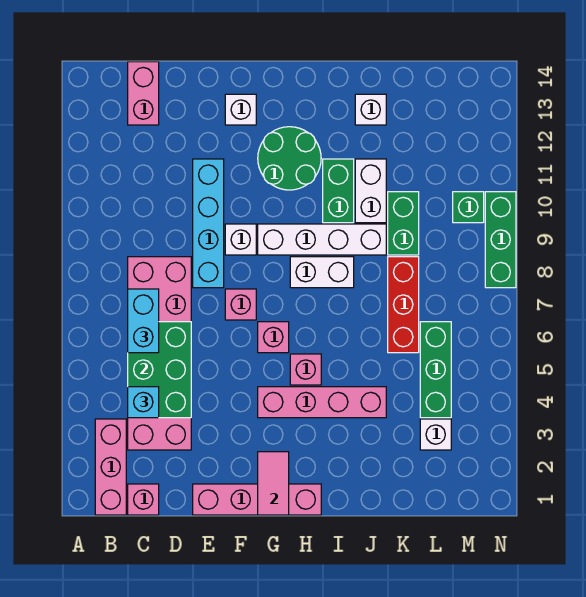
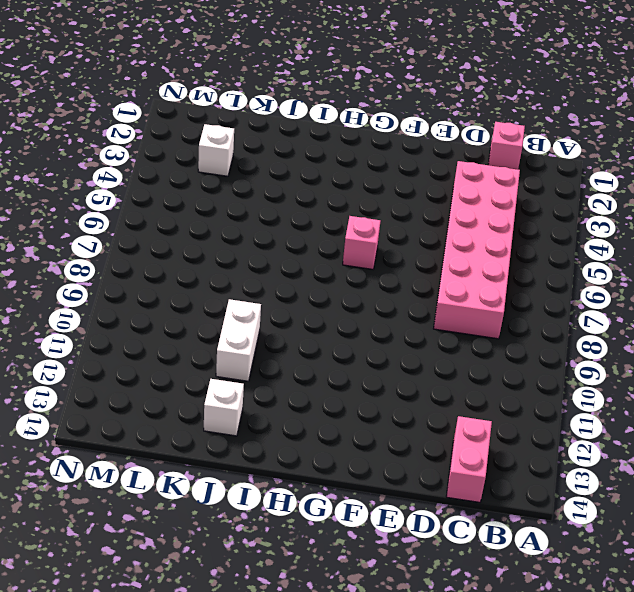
none -> pink brick B1:B3 level 1
none -> pink brick E1:H1 level 1
none -> cyan brick E8:E11 level 1

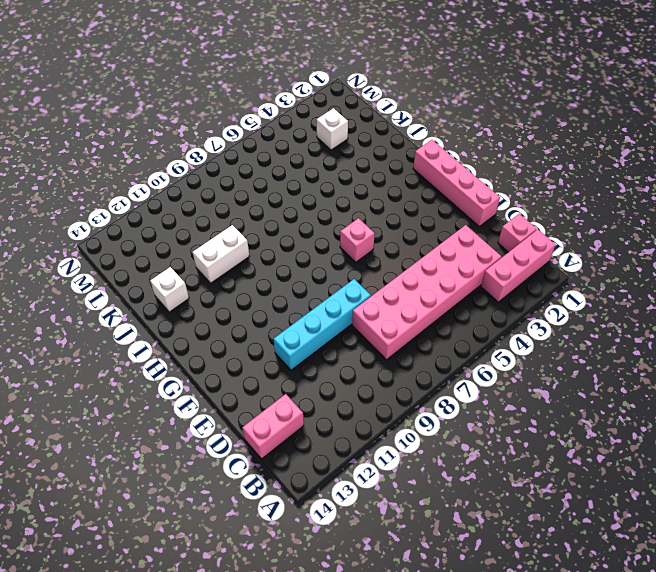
none -> pink brick F7 level 1
none -> white brick F9 level 1
none -> white brick F13 level 1

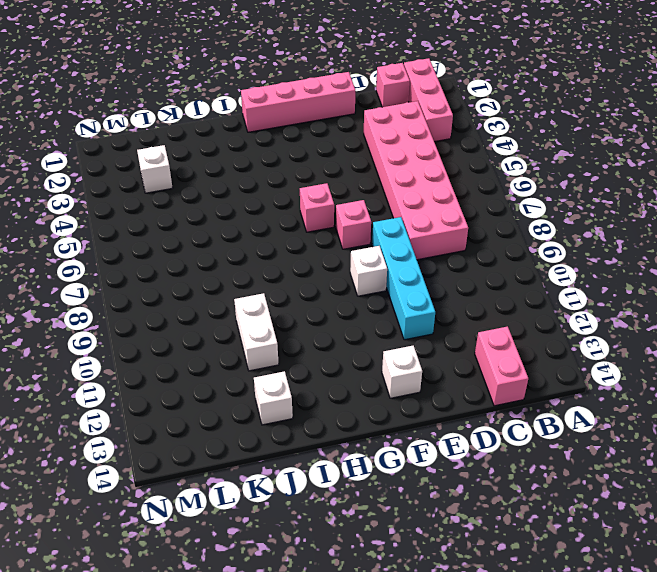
none -> pink brick G4:J4 level 1
none -> white brick G9:J9 level 1
none -> green round brick G11:H12 level 1

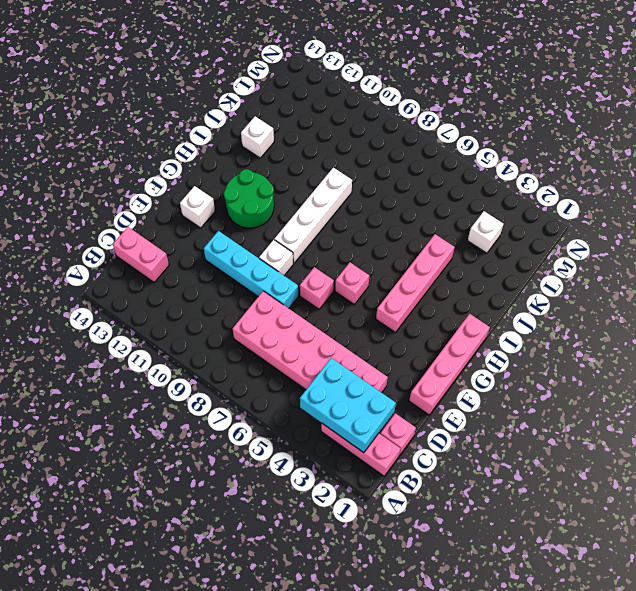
cyan brick B2:C4 level 2 -> green brick C4:D6 level 2
none -> pink brick H5 level 1
none -> white brick H8:I8 level 1
none -> green brick I10:I11 level 1

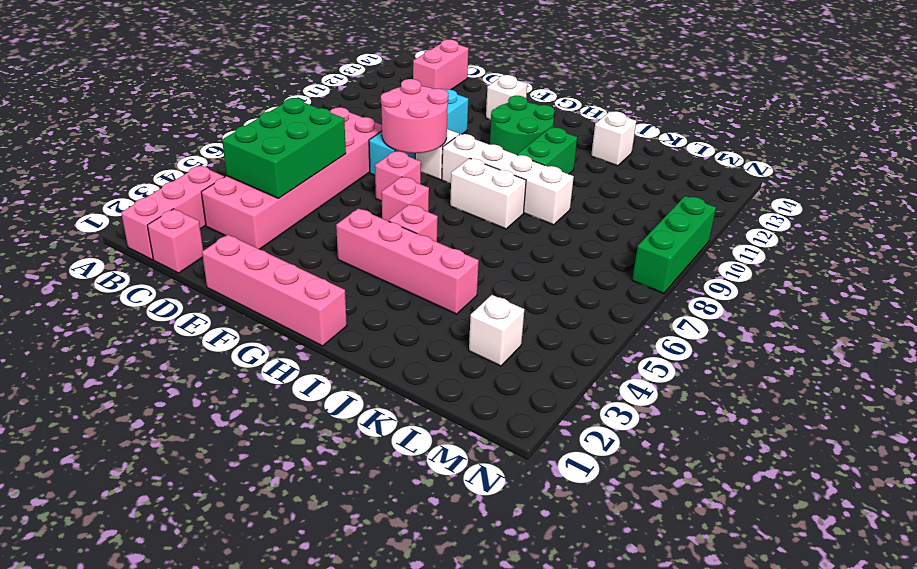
pink round brick E8:F9 level 2 -> none
none -> white brick J10:J11 level 1
none -> red brick K6:K8 level 1
none -> green brick K9:K10 level 1

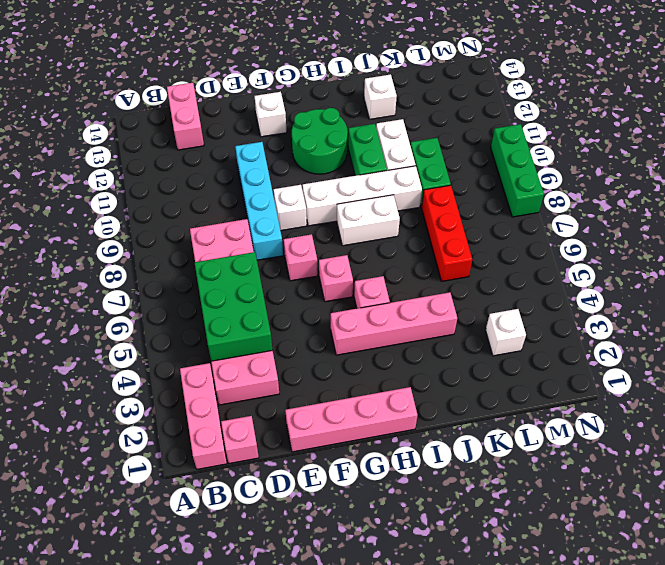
none -> green brick L4:L6 level 1
none -> green brick M10 level 1
none -> pink tile G1:G2 level 2

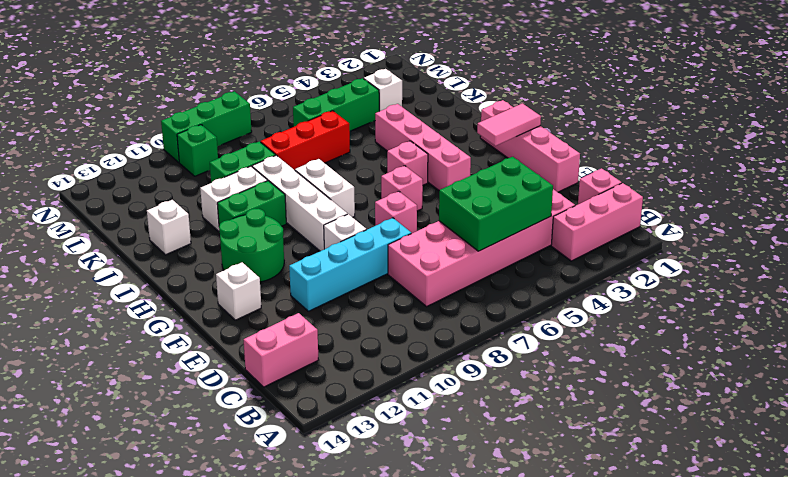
none -> cyan brick C4 level 3
none -> cyan brick C6:C7 level 3

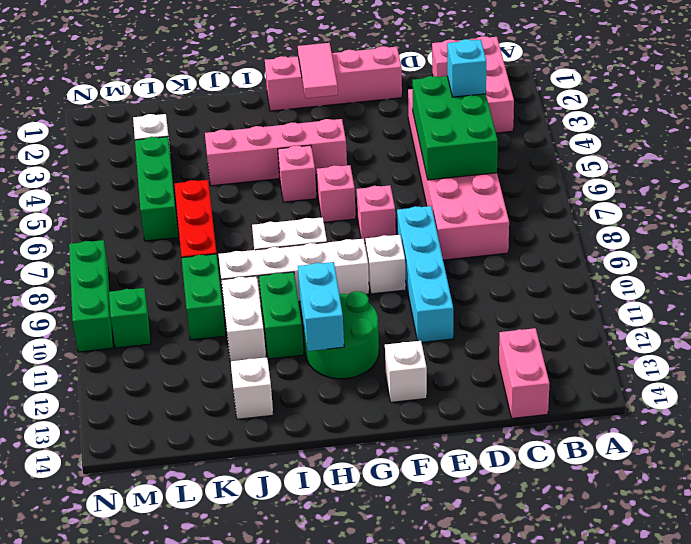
cyan brick H11:H12 level 2 -> cyan brick C6:C7 level 3

